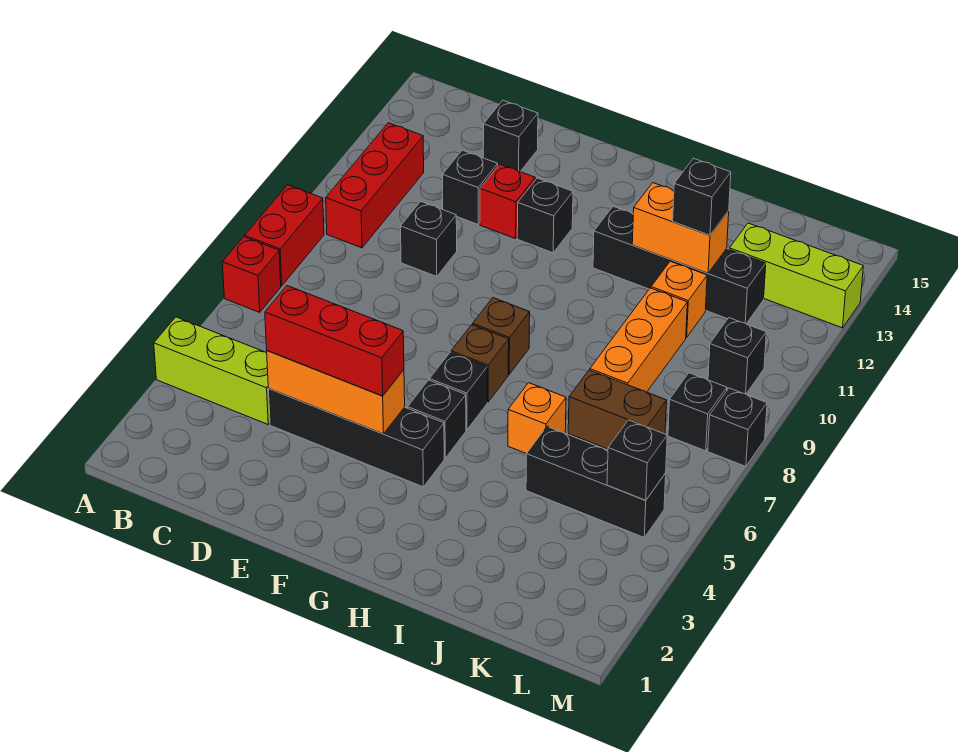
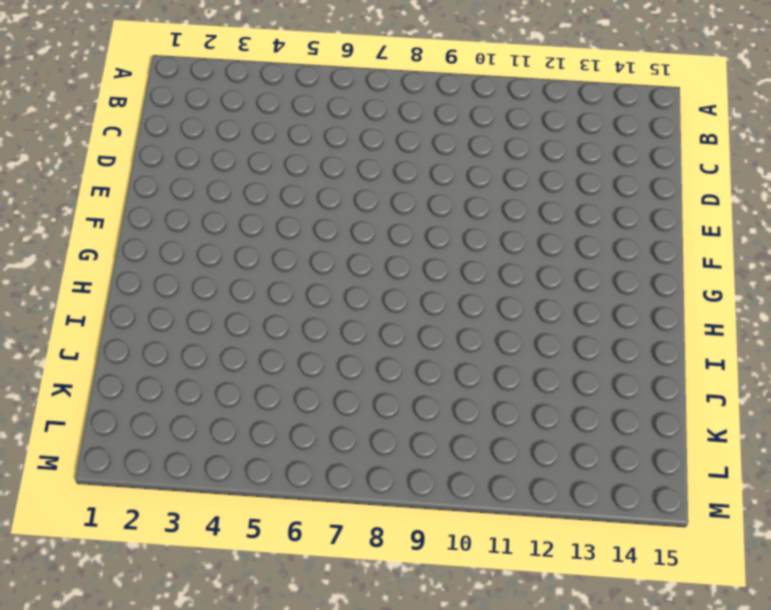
none -> lime brick A4:C4 level 1
none -> red brick A7 level 1
none -> red brick A8:A9 level 1

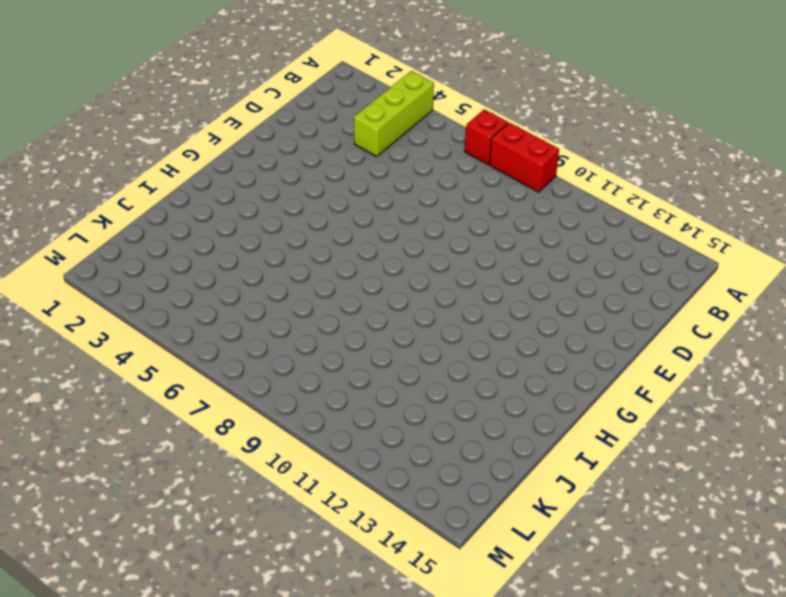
none -> red brick B10:B12 level 1
none -> black brick D4:G4 level 1
none -> black brick D10 level 1

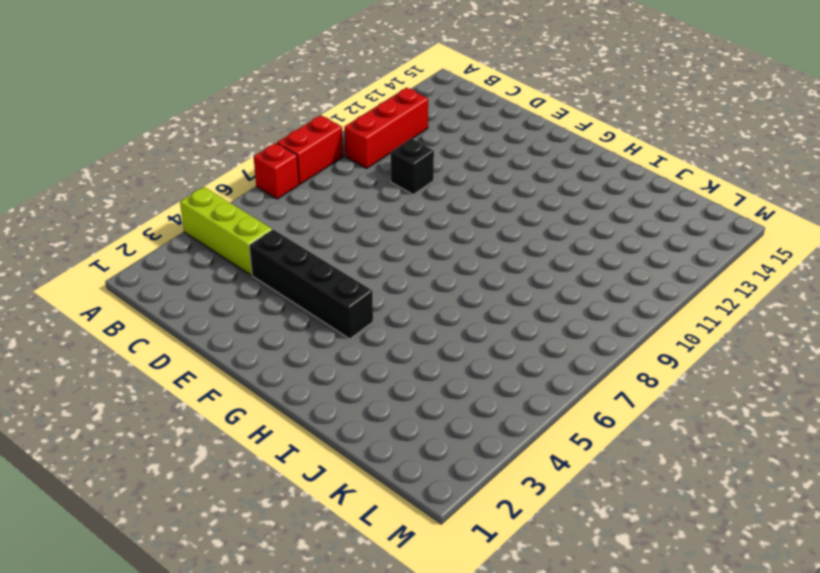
none -> black brick D12 level 1
none -> black brick D14 level 1
none -> red brick E12 level 1

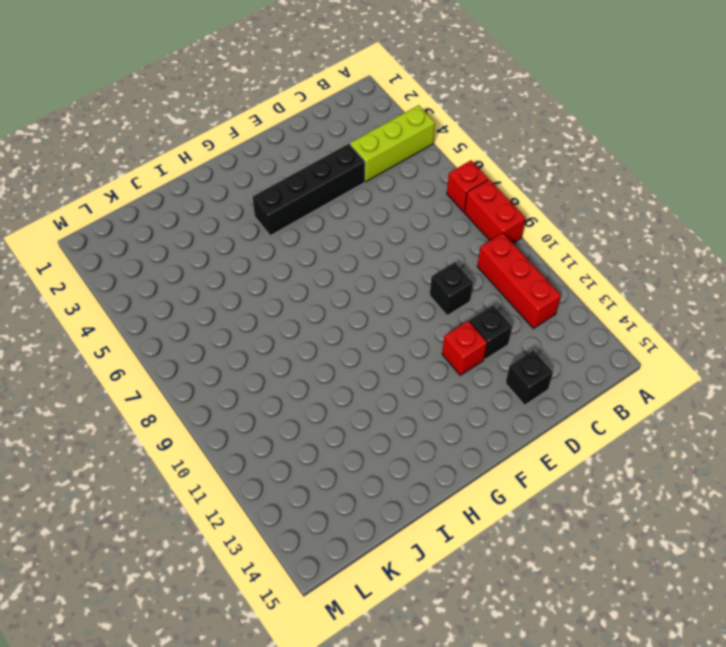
none -> black brick F12 level 1
none -> black brick G5 level 1
none -> black brick G6 level 1

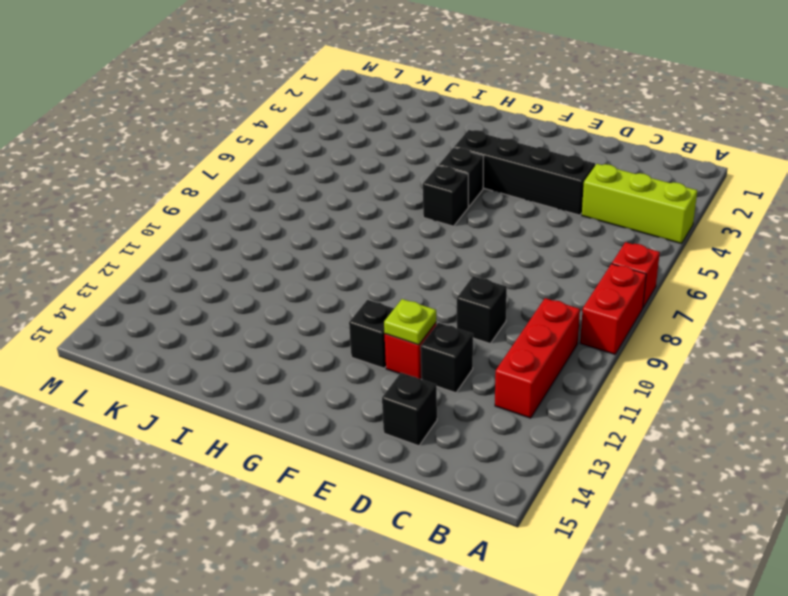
lime plate E12 level 2 -> none
none -> brown brick G7 level 1
none -> brown brick G8 level 1
none -> black brick H12:K12 level 1

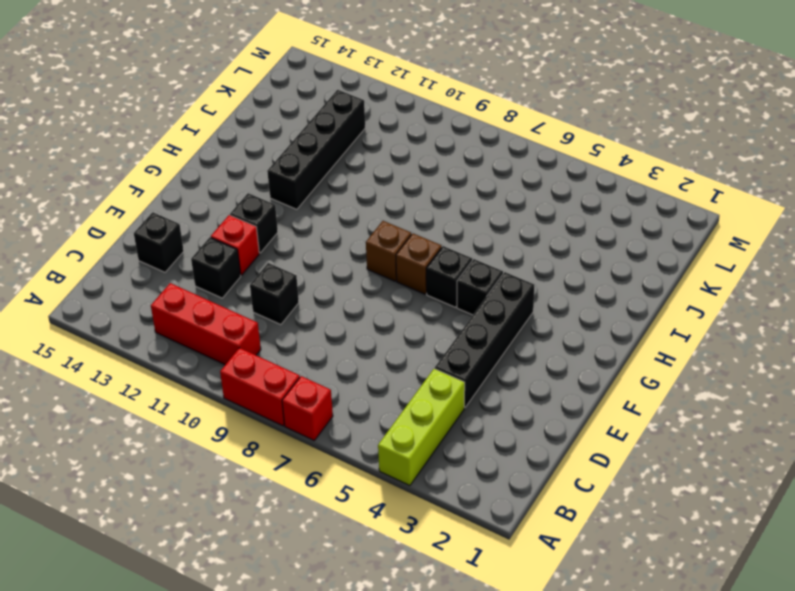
none -> orange brick I6 level 1
none -> black brick J5:L5 level 1
none -> brown brick J7:K7 level 1

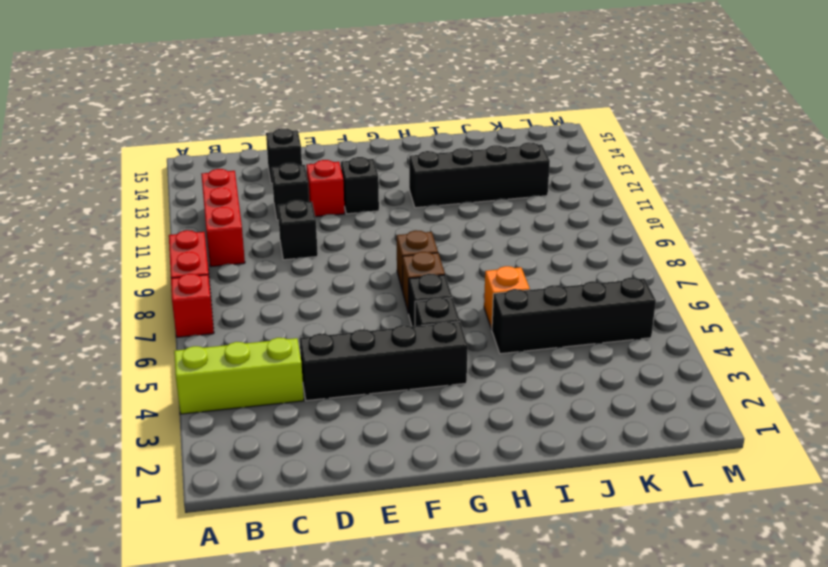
black brick I5:L5 level 1 -> black brick J5:L5 level 1
none -> brown brick J7:K7 level 1
none -> orange brick J8:J10 level 1
none -> orange brick J11 level 1

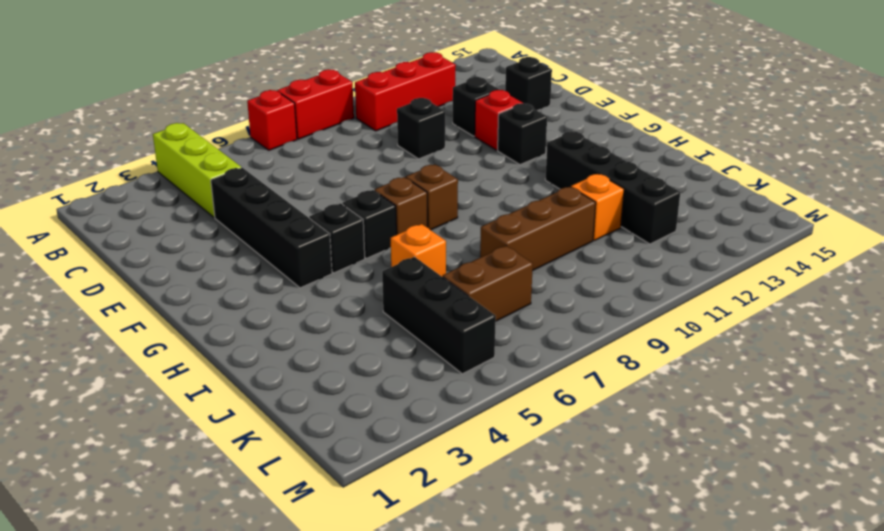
brown brick J8:J10 level 1 -> orange brick J8:J10 level 1
brown brick K6:K7 level 1 -> brown brick J7:K7 level 1
none -> lime brick K13:M13 level 1
none -> black brick L8 level 1
none -> black brick L10 level 1

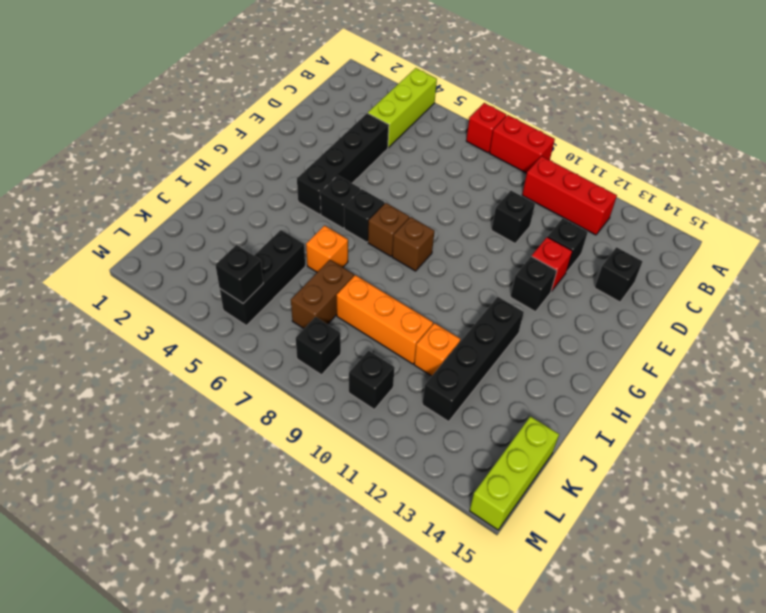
lime brick K15:M15 level 1 -> lime brick K13:M13 level 1
none -> black brick M8 level 1
none -> orange brick D4:F4 level 2
none -> orange brick I12:J12 level 2

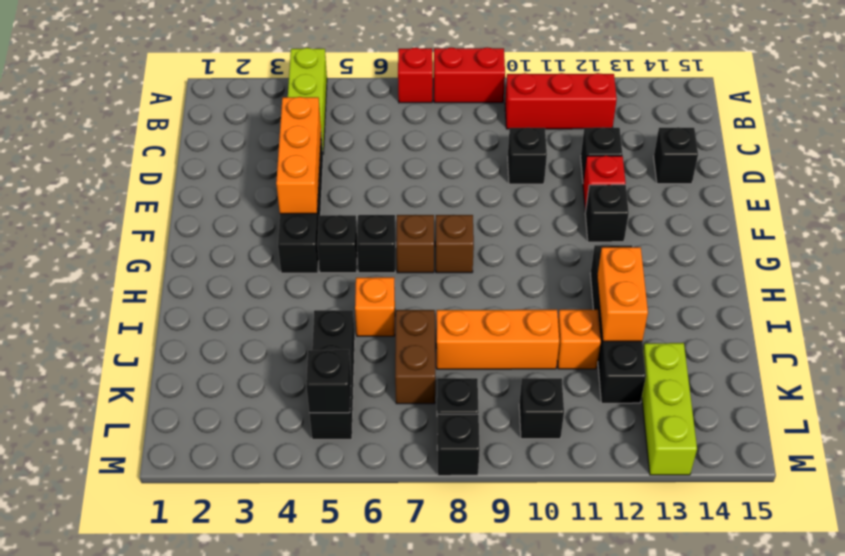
none -> red brick D4:F4 level 3
none -> black brick J12 level 3

